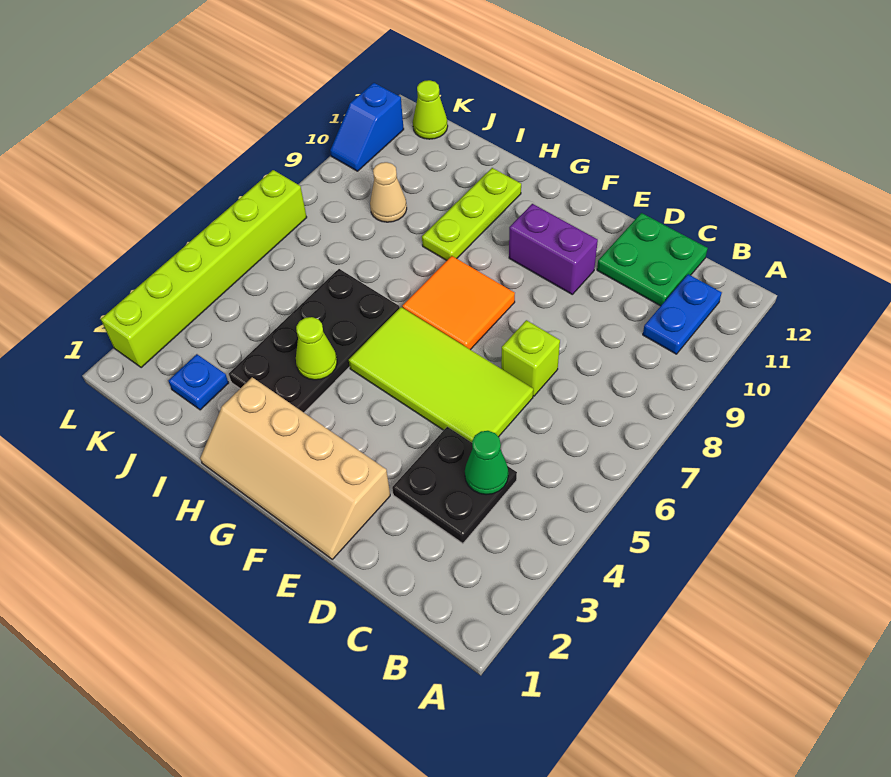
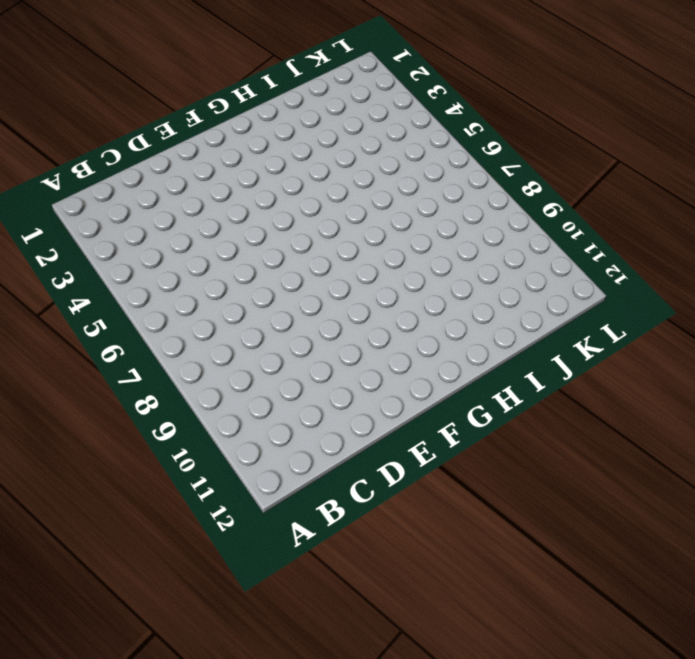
none -> blue plate B10:B11 level 1
none -> black plate C3:D4 level 1
none -> green plate C11:D12 level 1

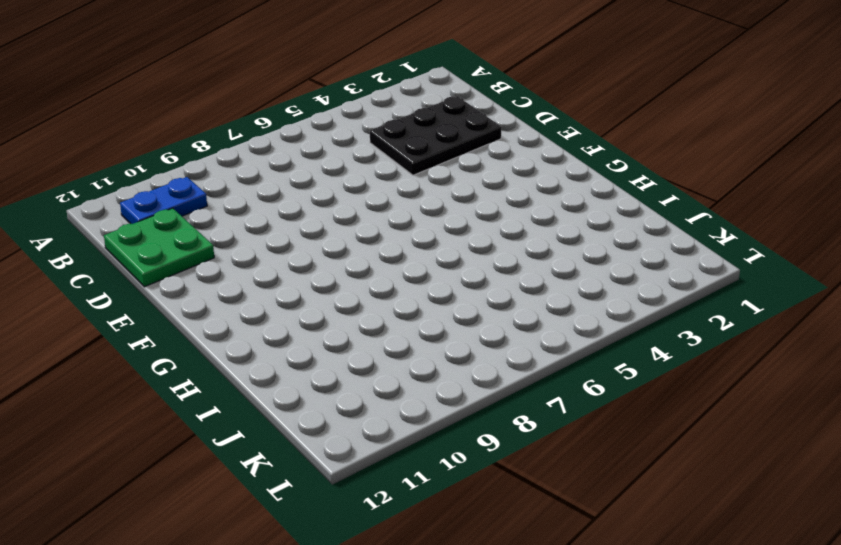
black plate C2:D4 level 1 -> black plate C3:D4 level 1
none -> lime tile D5:G6 level 1
none -> lime brick D7 level 1
none -> tan slope E1:H2 level 1 top 2

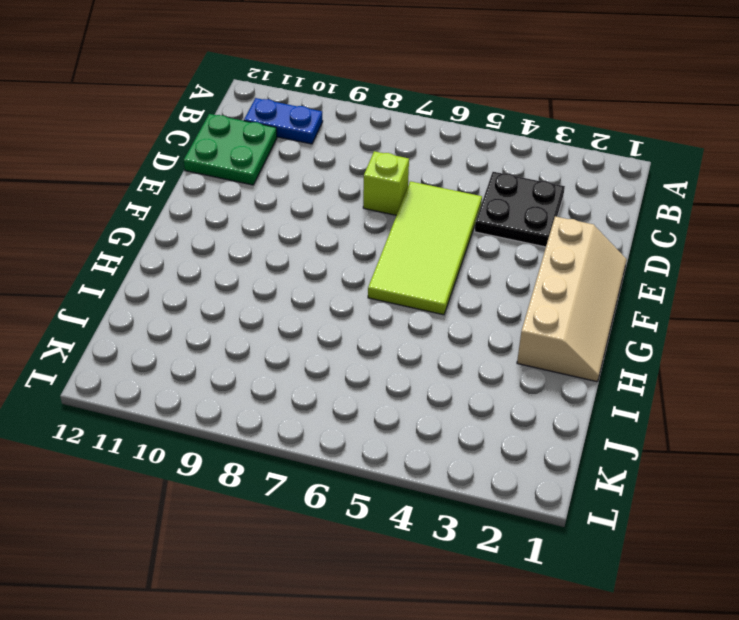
none -> purple brick E10:F10 level 1
none -> orange tile F7:G8 level 1
none -> black plate H3:I6 level 1

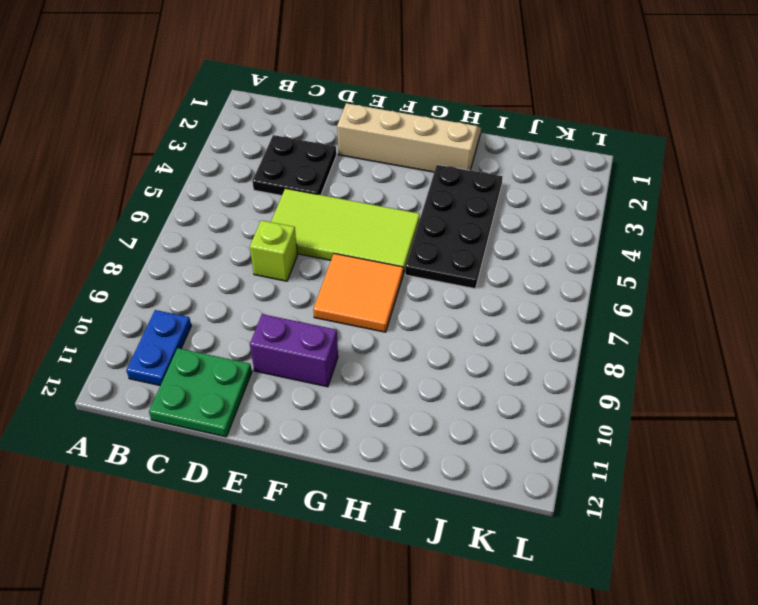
none -> lime plate H9:H11 level 1
none -> blue plate J2 level 1
none -> tan cone J9 level 1

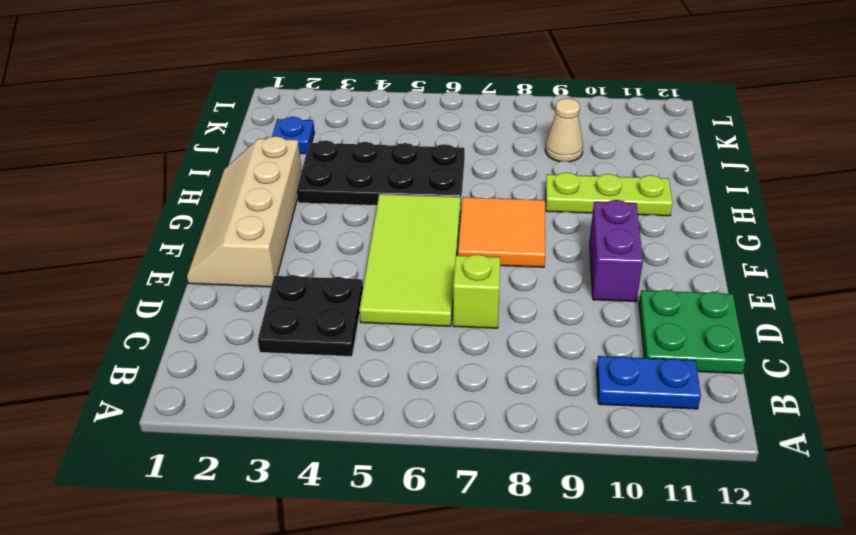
none -> lime cone K12 level 1
none -> lime brick L2:L7 level 1
none -> blue slope L10:L11 level 1 top 11

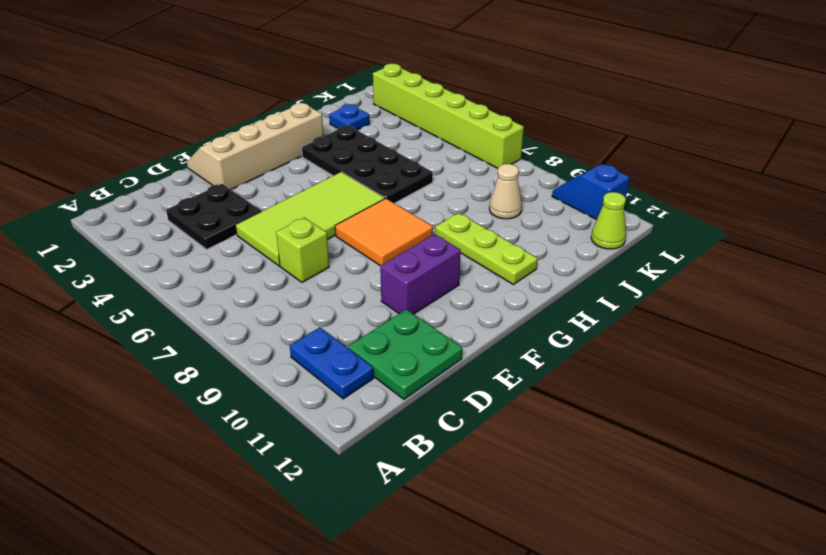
none -> green cone C4 level 2
none -> lime cone H4 level 2

